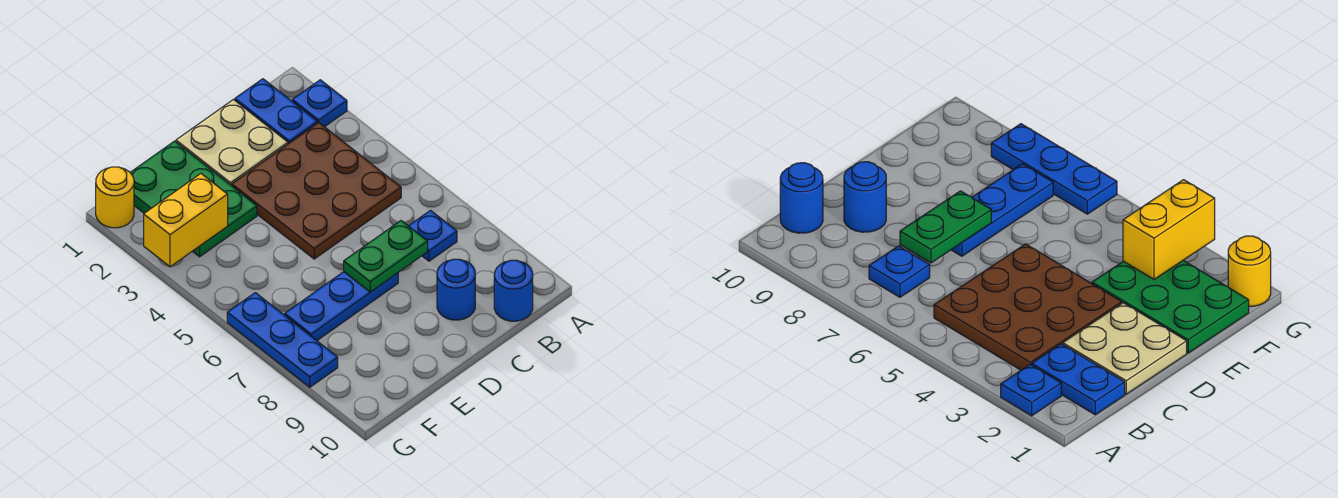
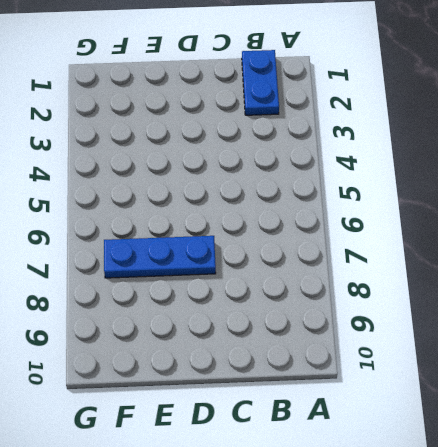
none -> blue plate A2 level 1
none -> brown plate B3:D5 level 1
none -> blue plate B7 level 1

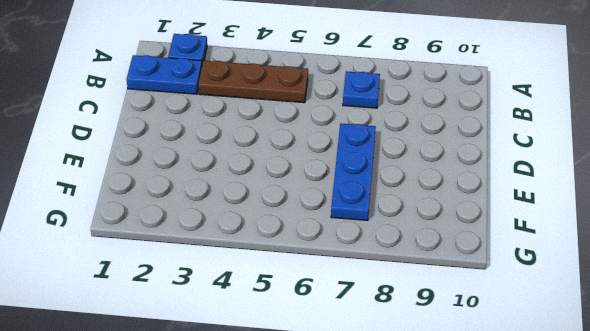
brown plate B3:B5 level 1 -> brown plate B3:D5 level 1
none -> blue round brick B10 level 1
none -> tan plate C1:D2 level 1
none -> blue round brick C9 level 1

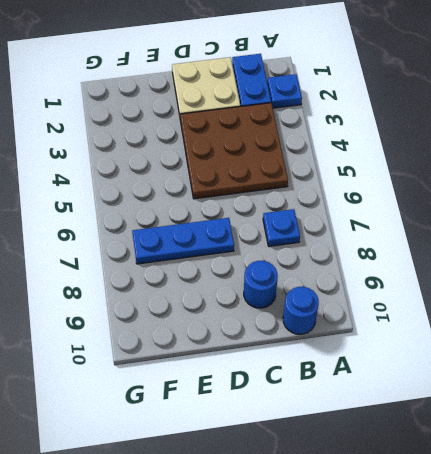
none -> green plate E1:F3 level 1
none -> yellow round brick G1 level 1
none -> blue plate G6:G8 level 1

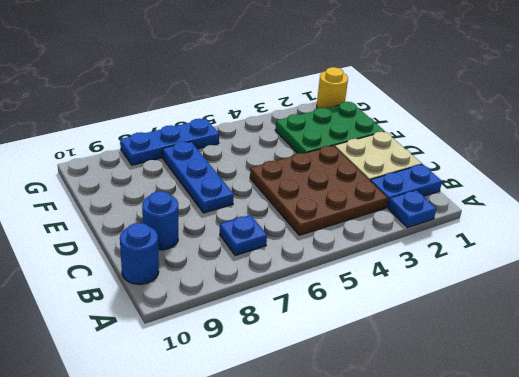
none -> green plate C7:D7 level 2
none -> yellow brick F3:G3 level 2

